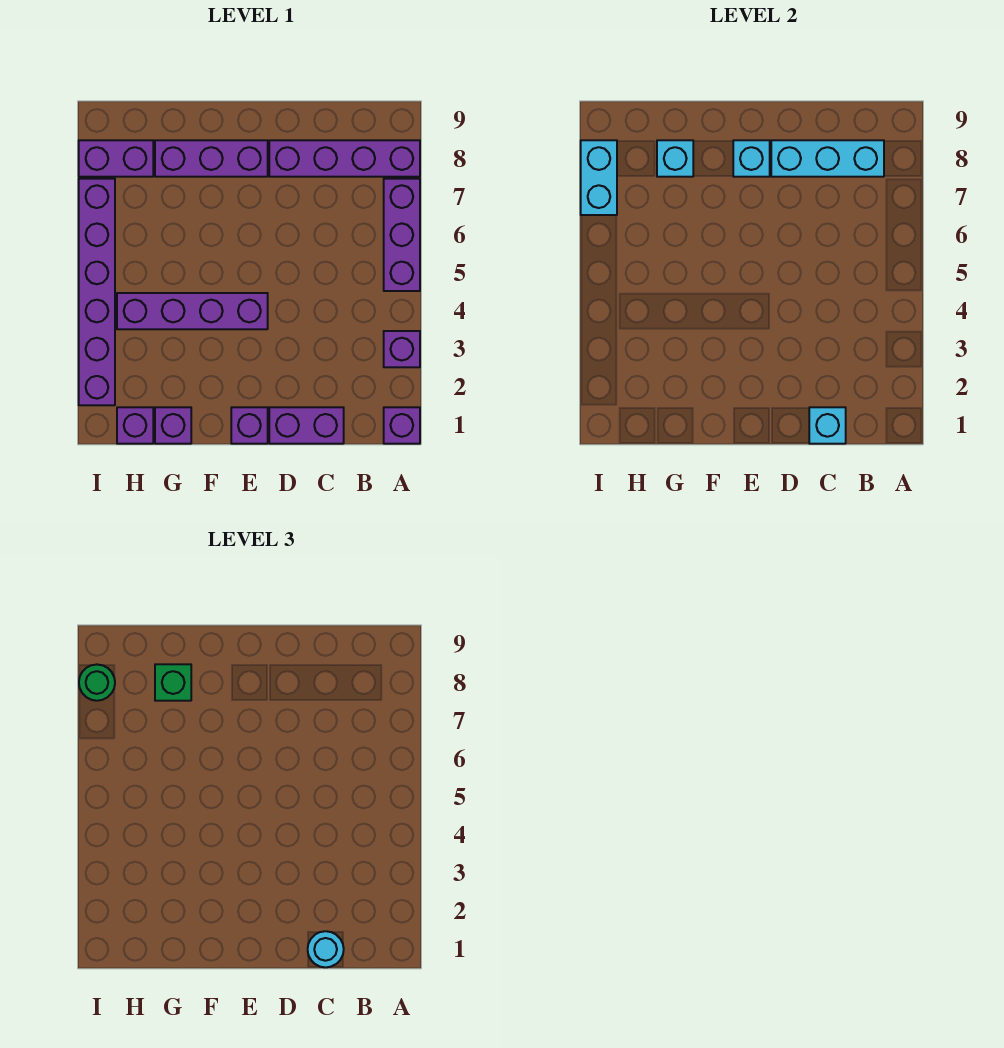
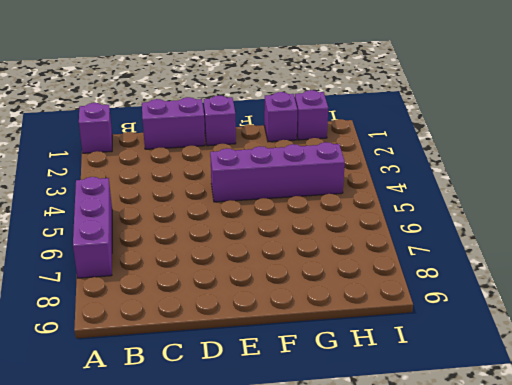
none -> purple brick A3 level 1
none -> purple brick A8:D8 level 1
none -> purple brick E8:G8 level 1

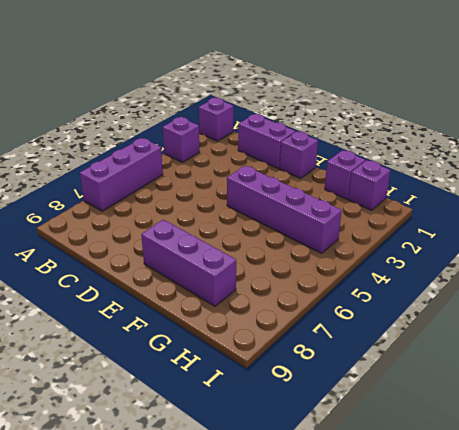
none -> purple brick A8:D8 level 1
none -> purple brick H8:I8 level 1
none -> purple brick I2:I7 level 1

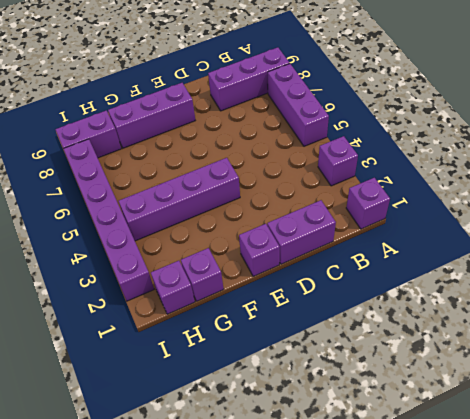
purple brick A8:C8 level 1 -> purple brick A8:D8 level 1
none -> cyan brick B8:D8 level 2
none -> cyan brick C1 level 2
none -> cyan brick E8 level 2

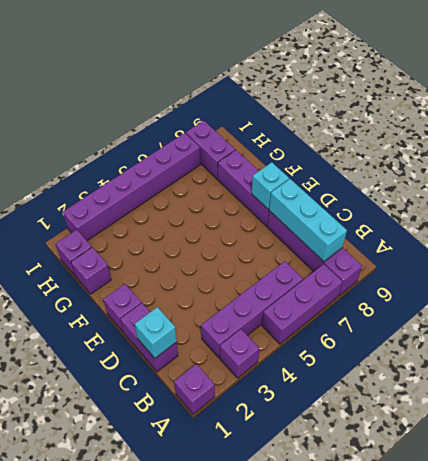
purple brick B3:B6 level 1 -> purple brick E4:H4 level 1
none -> cyan brick G8 level 2
none -> cyan brick I7:I8 level 2
none -> cyan round brick C1 level 3

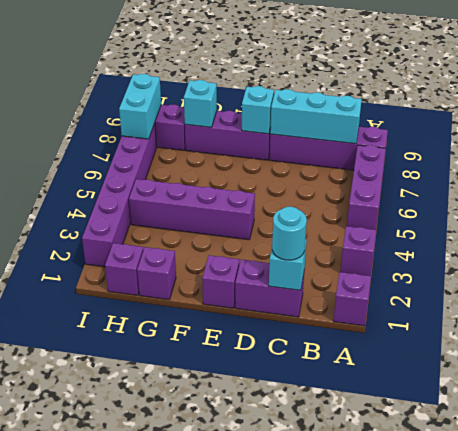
none -> green brick G8 level 3
none -> green round brick I8 level 3

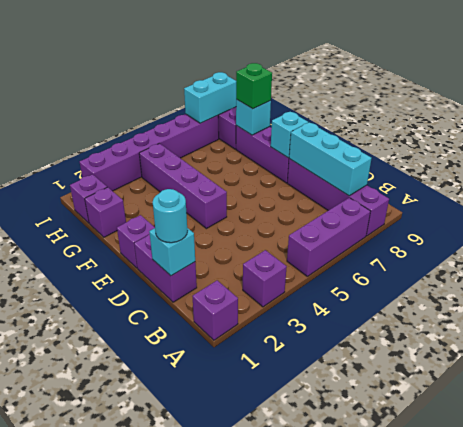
none -> green round brick I8 level 3

